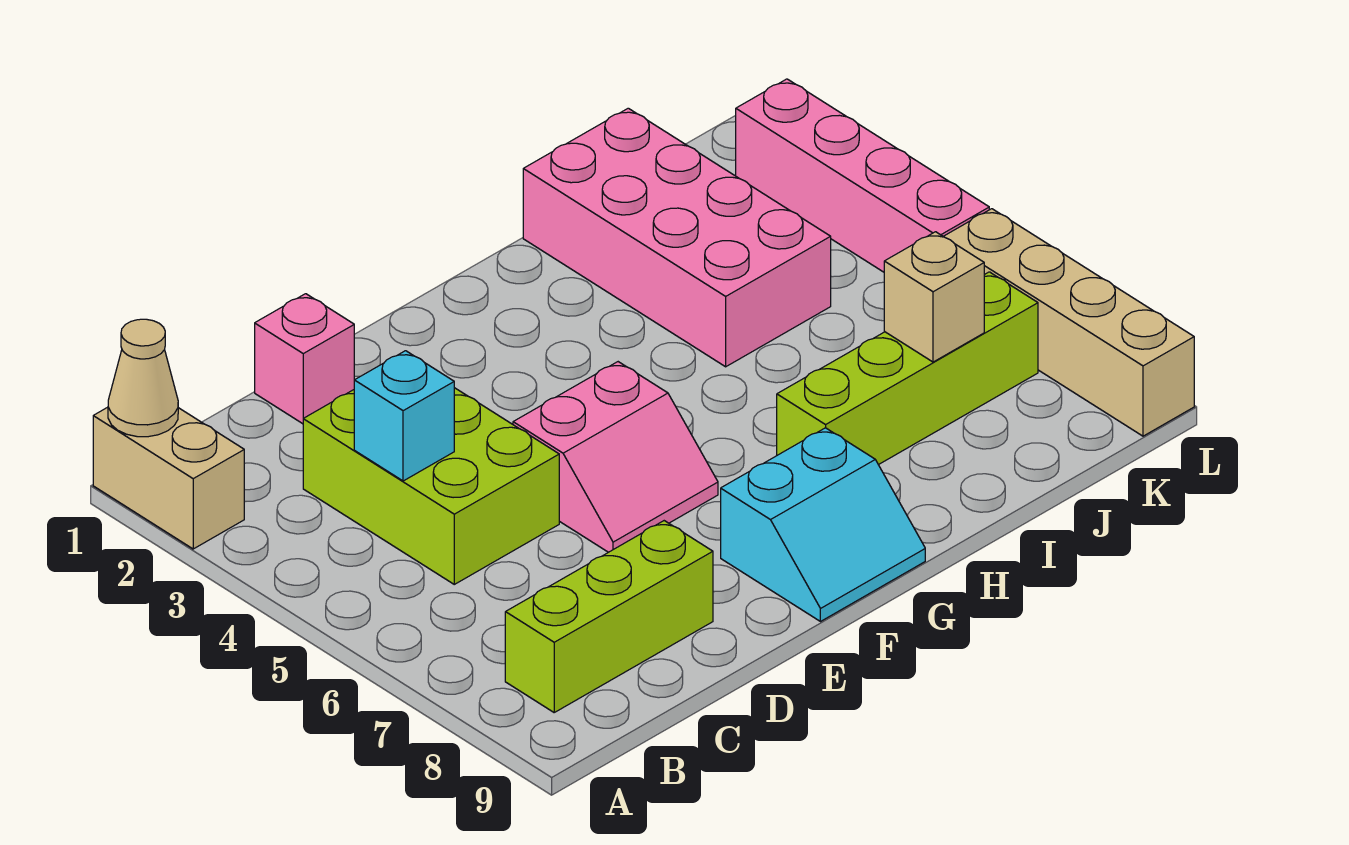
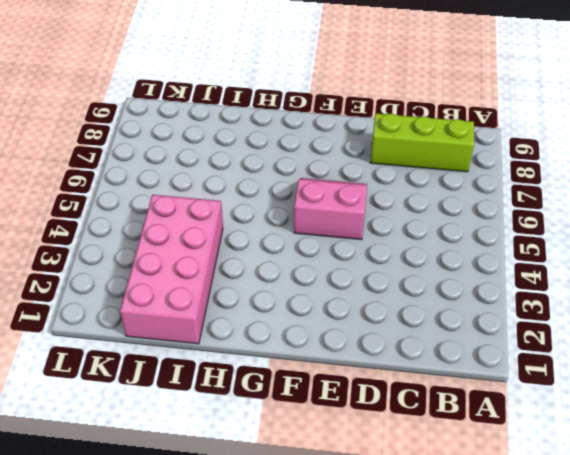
none -> tan brick A1:A2 level 1
none -> lime brick C3:D5 level 1
none -> pink brick D1 level 1

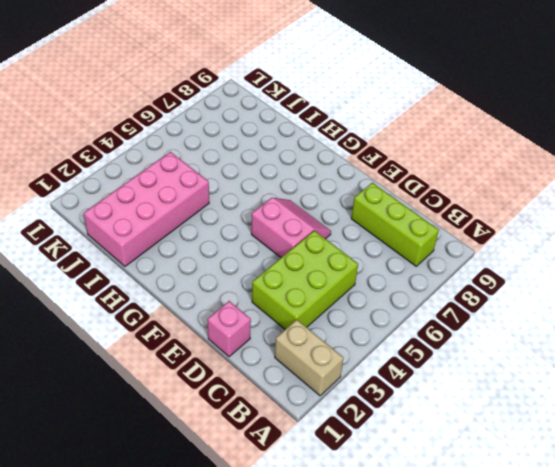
tan brick A2:B2 level 1 -> tan brick A1:A2 level 1
none -> cyan slope F8:G9 level 1 top 8
none -> lime brick H7:K7 level 1
none -> pink brick L2:L5 level 1

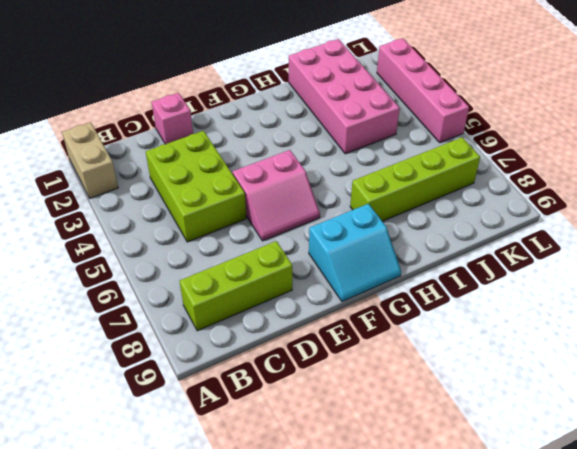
none -> tan brick L6:L9 level 1
none -> tan cone A1 level 2
none -> cyan brick C4 level 2

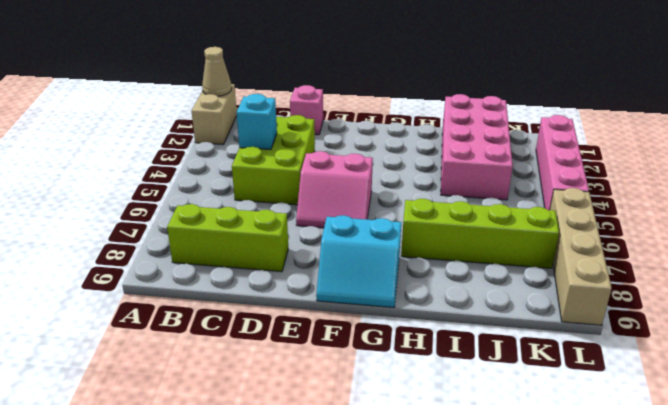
none -> tan brick J7 level 2

